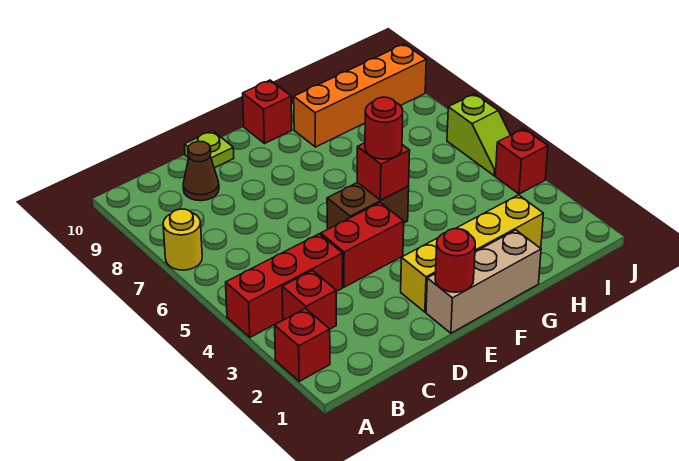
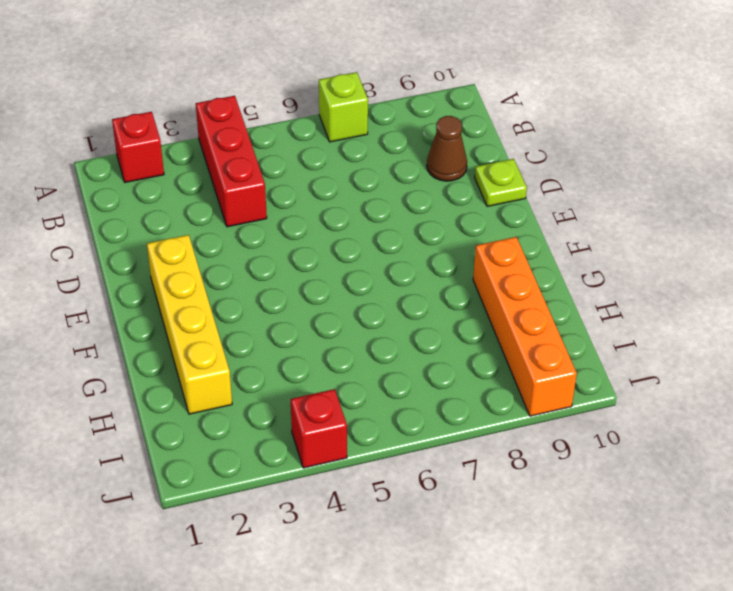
lime brick A7 level 1 -> yellow round brick A7 level 1
none -> red brick B3 level 1
none -> red brick D4:E4 level 1
none -> tan brick E1:G1 level 1

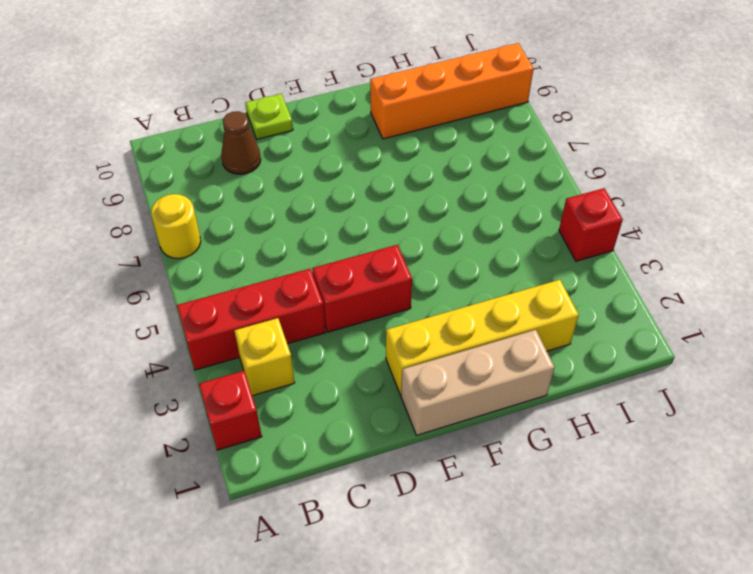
yellow brick B3 level 1 -> red brick B3 level 1
none -> brown brick E5:F5 level 1
none -> red brick F10 level 1
none -> lime slope J5:J6 level 1 top 6

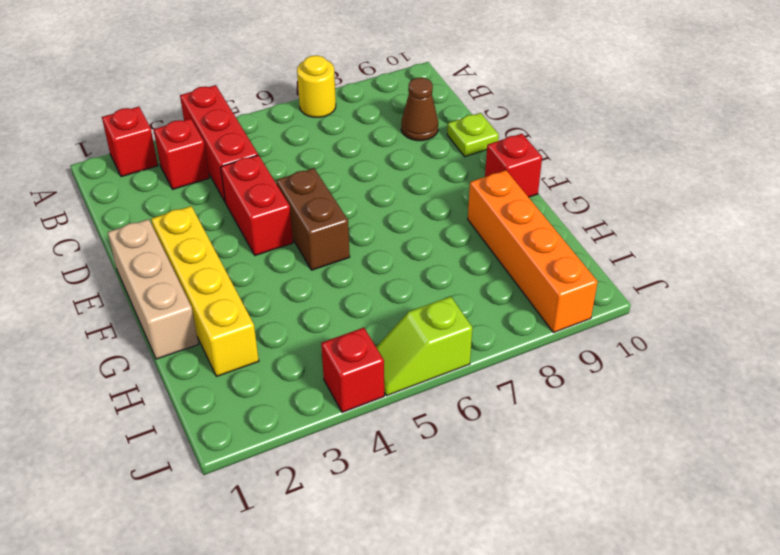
none -> red round brick E1 level 2
none -> red brick F5 level 2
none -> red round brick F5 level 3

